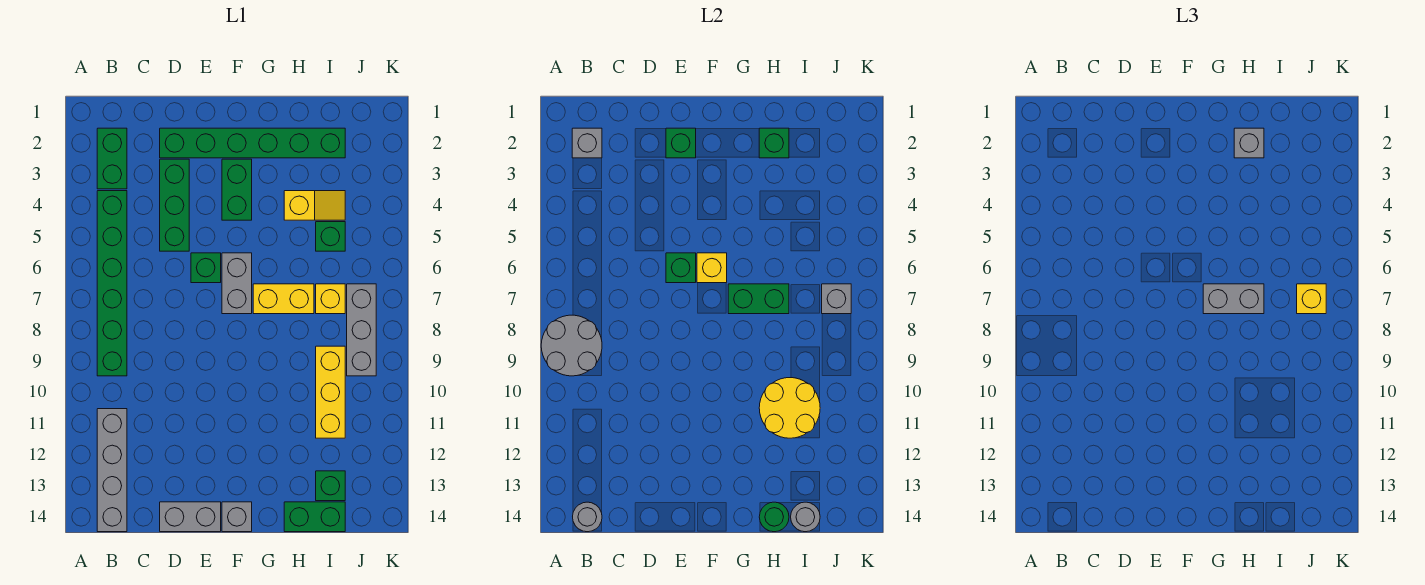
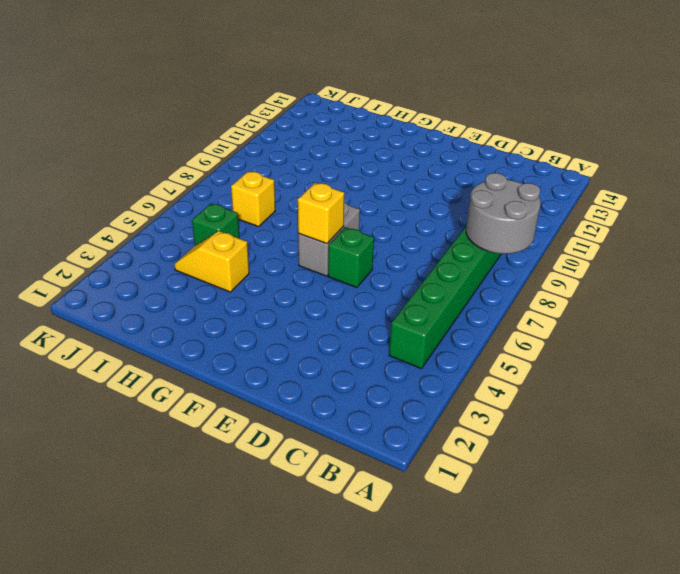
none -> green brick B2:B3 level 1
none -> grey brick B11:B14 level 1
none -> green brick D2:I2 level 1
none -> green brick D3:D5 level 1

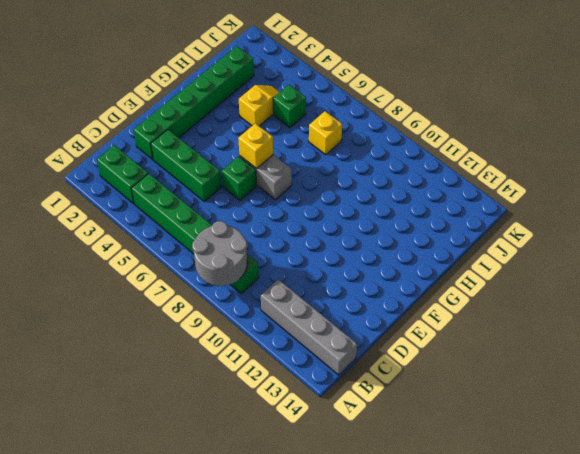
none -> grey brick D14:E14 level 1
none -> green brick F3:F4 level 1
none -> grey brick F14 level 1
none -> yellow brick G7:H7 level 1

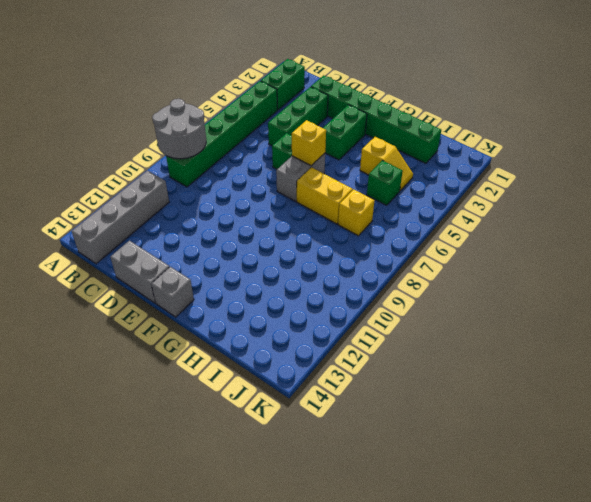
none -> green brick H14:I14 level 1
none -> yellow brick I9:I11 level 1
none -> green brick I13 level 1
none -> grey brick J7:J9 level 1

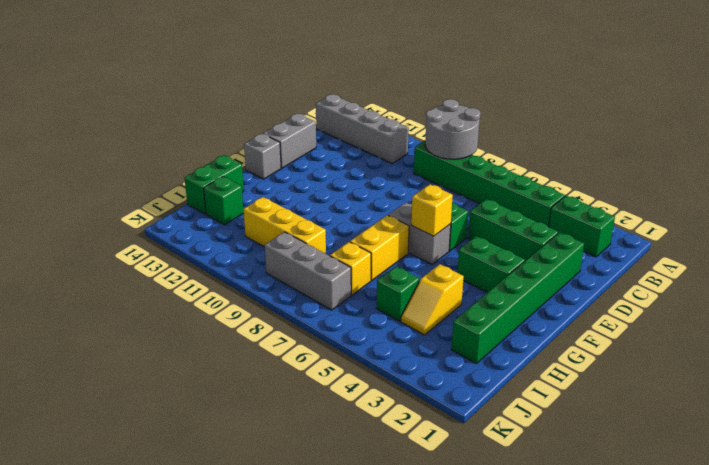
none -> grey brick B2 level 2
none -> grey round brick B14 level 2
none -> green brick E2 level 2
none -> green brick E6 level 2

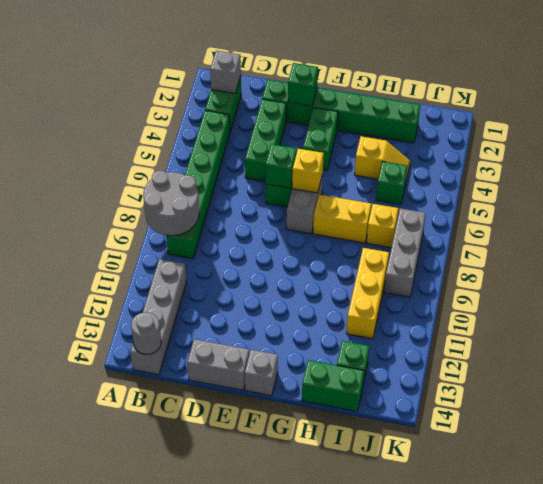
none -> green brick G7:H7 level 2
none -> green brick H2 level 2
none -> yellow round brick H10:I11 level 2
none -> green round brick H14 level 2

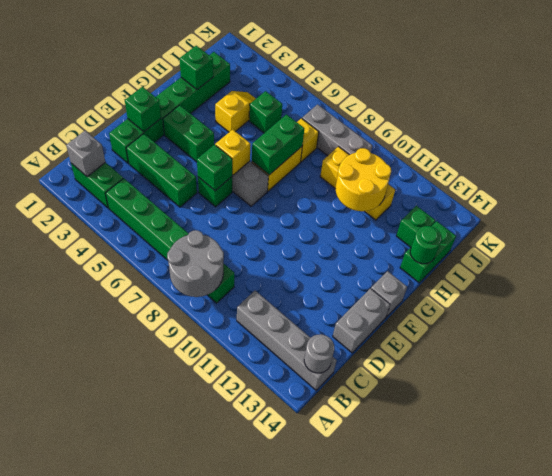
none -> grey round brick I14 level 2
none -> grey brick J7 level 2
none -> grey brick G7:H7 level 3
none -> grey brick H2 level 3

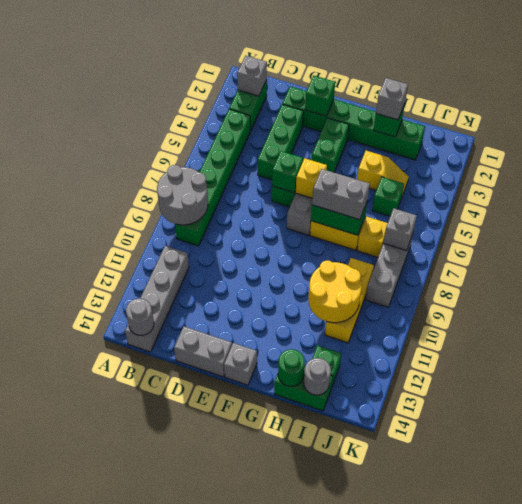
none -> yellow brick J7 level 3

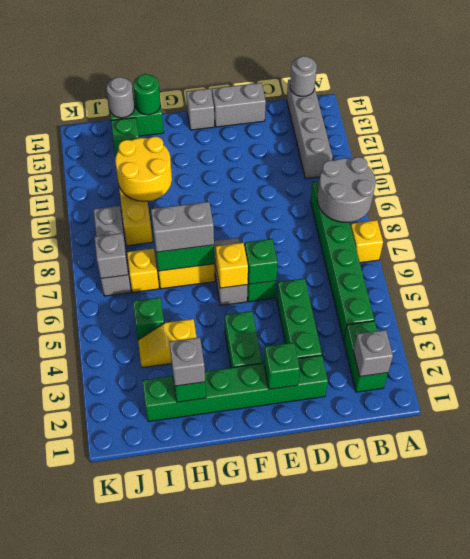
yellow brick A7 level 1 -> yellow brick J7 level 3

